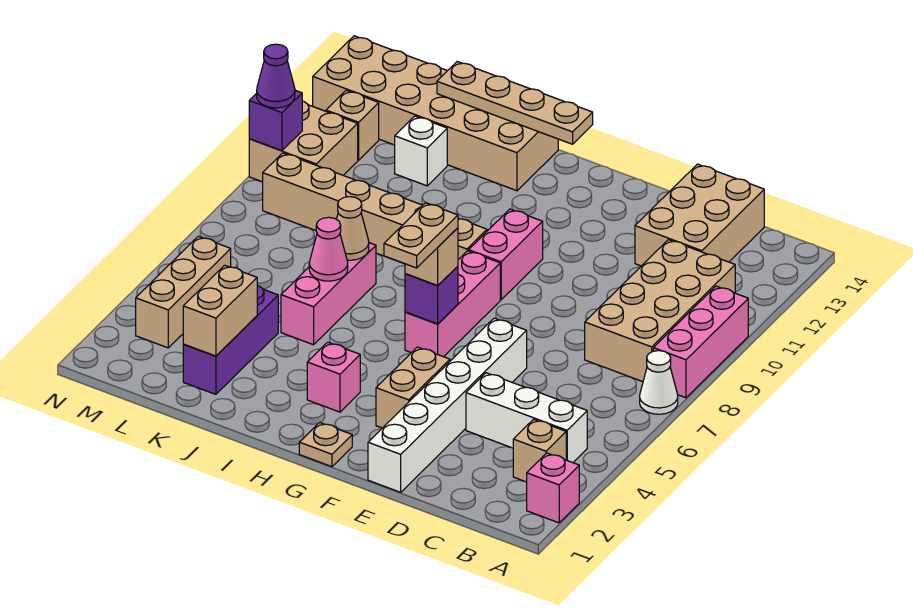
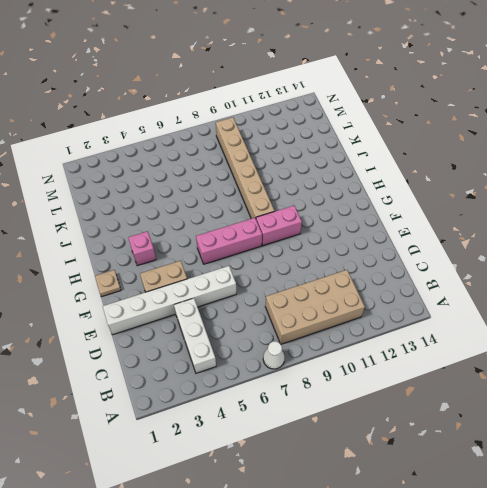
none -> pink brick A2 level 1
none -> pink brick A8:A10 level 1
none -> tan brick B3 level 1
none -> tan brick C12:D14 level 1

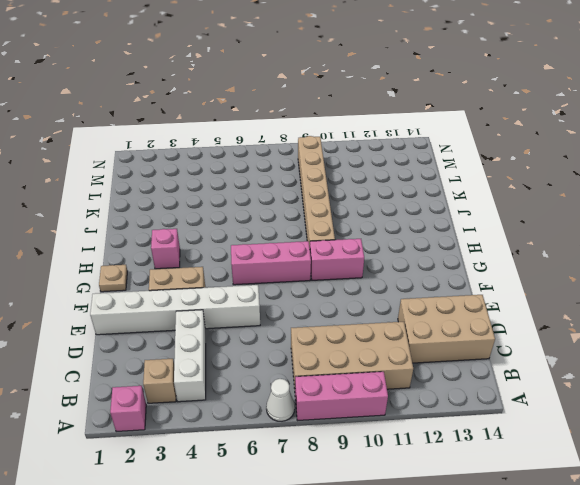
none -> tan brick I13:N14 level 1
none -> pink brick J5:J7 level 1
none -> purple brick K2:K4 level 1
none -> white brick K12 level 1

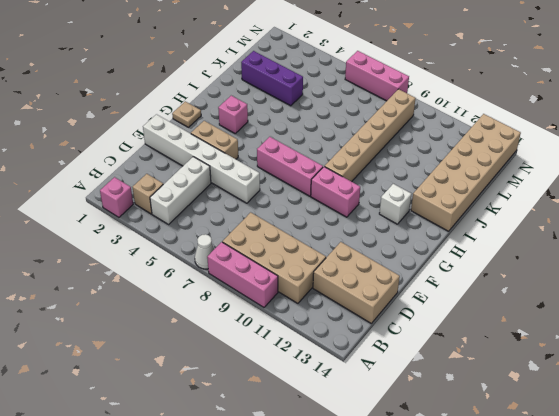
white brick H12 level 1 -> white brick K12 level 1
pink brick N6:N8 level 1 -> pink brick J5:J7 level 1
none -> tan brick M3:M5 level 1
none -> tan brick M10:N11 level 1
none -> tan brick M12 level 1
none -> purple brick G6 level 2

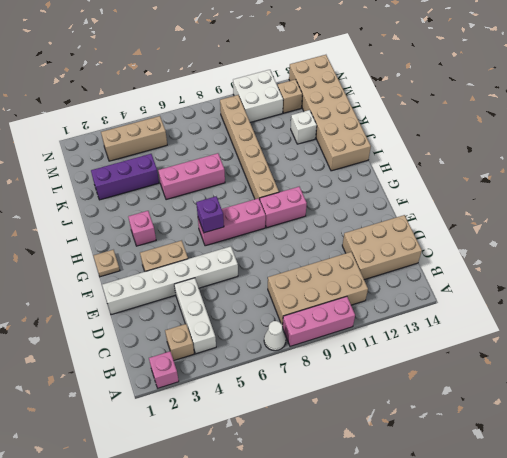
white brick M10:N11 level 1 -> tan brick M10:N11 level 1
none -> tan plate H14:K14 level 2
none -> pink cone J6 level 2
none -> tan cone J7 level 2
none -> tan brick K2:K3 level 2

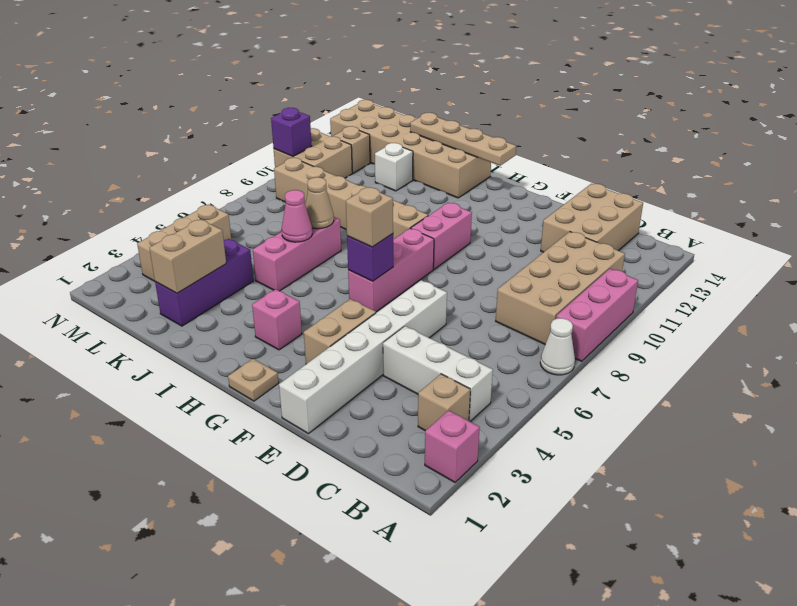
none -> purple cone N10 level 3
none -> tan plate G5:G6 level 4

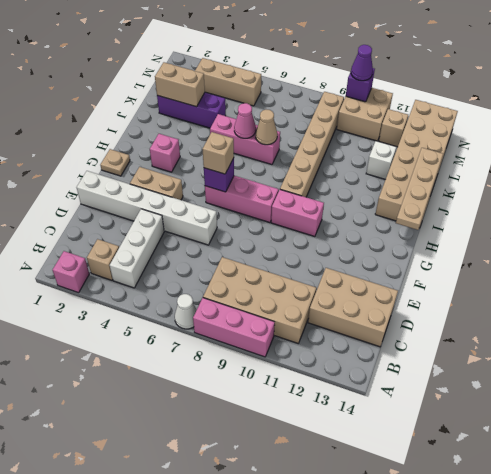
none -> tan plate G5:G6 level 4

